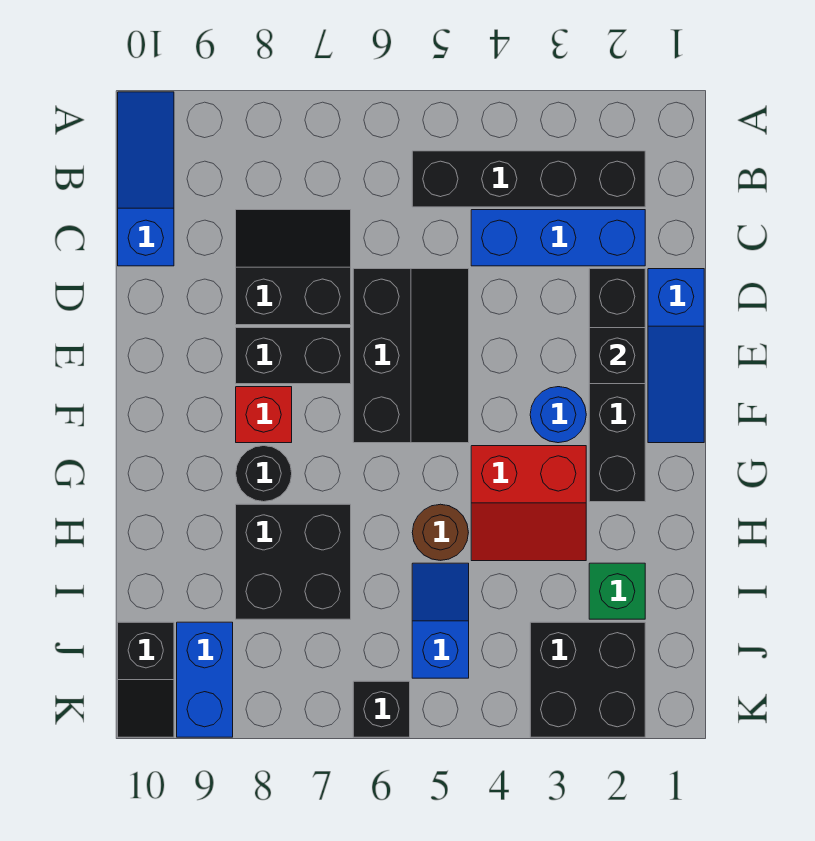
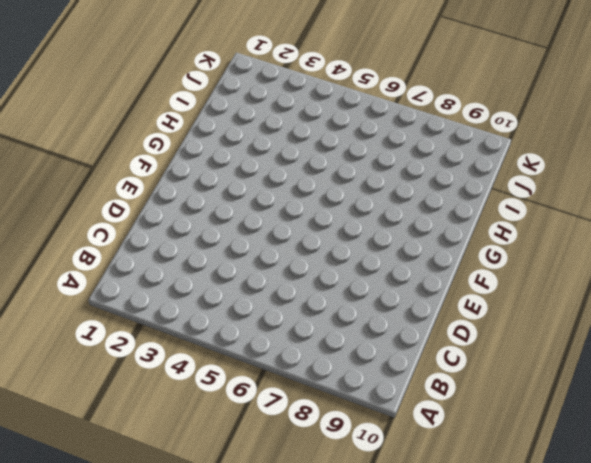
none -> blue slope A10:C10 level 1 top C
none -> black brick B2:B5 level 1
none -> blue brick C2:C4 level 1

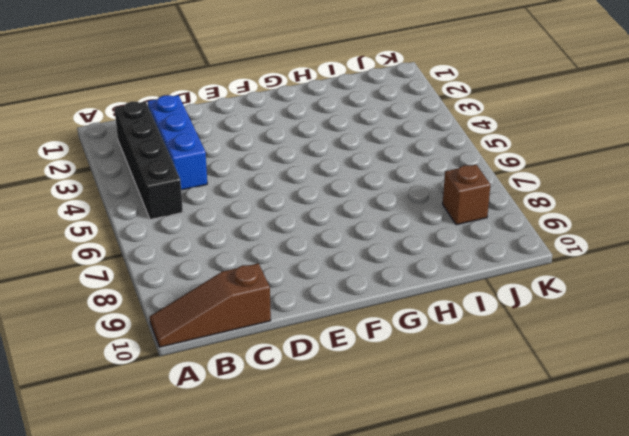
brown slope A10:C10 level 1 top C -> blue slope A10:C10 level 1 top C
brown brick J8 level 1 -> none
none -> black slope C7:D8 level 1 top D
none -> blue slope D1:F1 level 1 top D
none -> black brick D2:G2 level 1

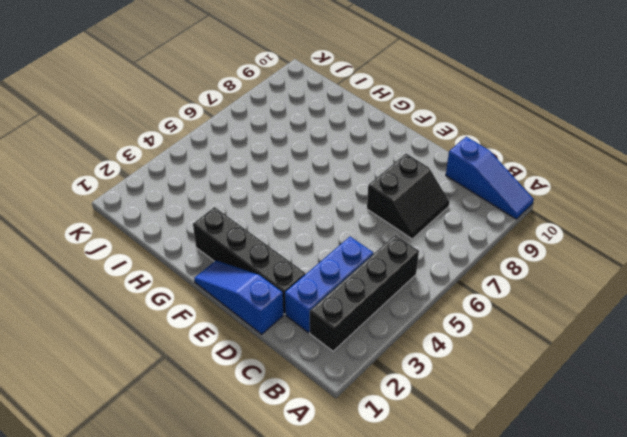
none -> black slope D5:F6 level 1 top 6
none -> black brick E7:E8 level 1
none -> blue round brick F3 level 1

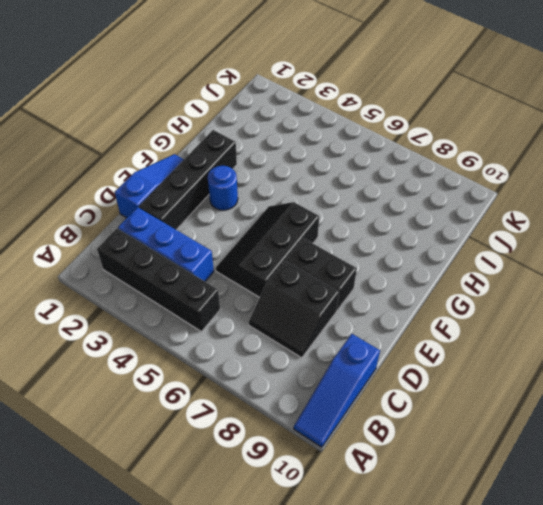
none -> red brick F8 level 1
none -> red slope G3:H4 level 1 top G
none -> black round brick G8 level 1

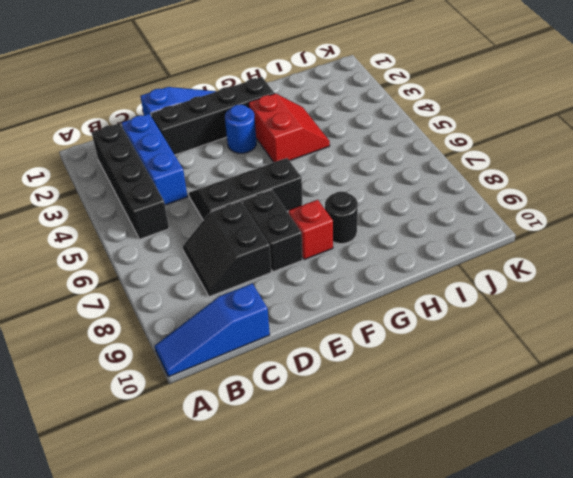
none -> brown round brick H5 level 1
none -> black brick H7:I8 level 1
none -> green brick I2 level 1

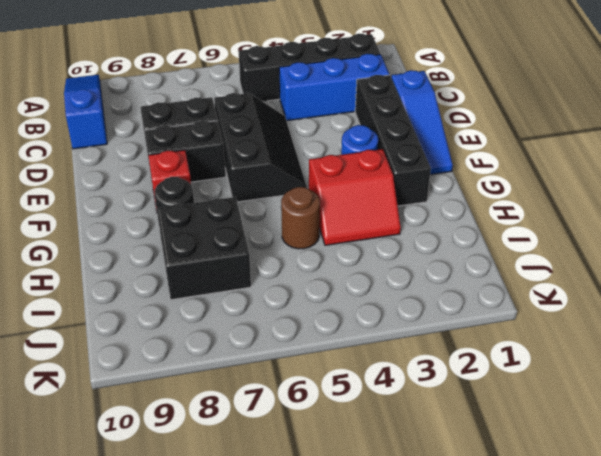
none -> green brick I2 level 1
none -> blue slope I5:J5 level 1 top J
none -> black brick J2:K3 level 1

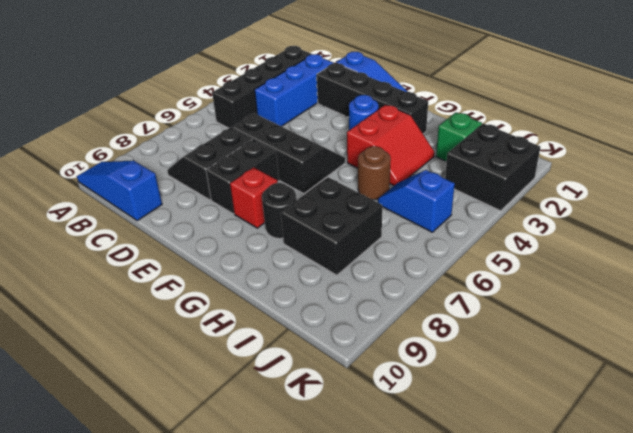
none -> blue brick J9:K9 level 1
none -> black slope J10:K10 level 1 top J
none -> black brick K6 level 1

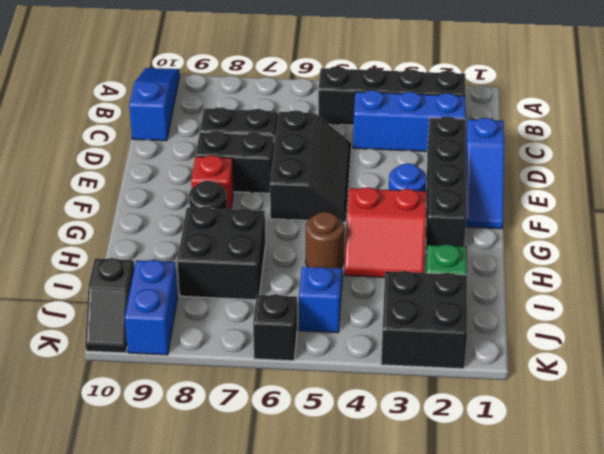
none -> black brick E2 level 2

